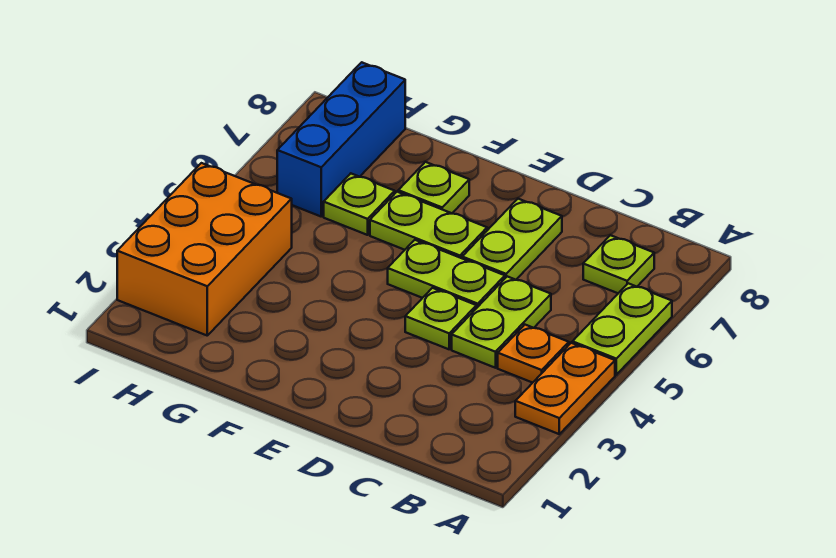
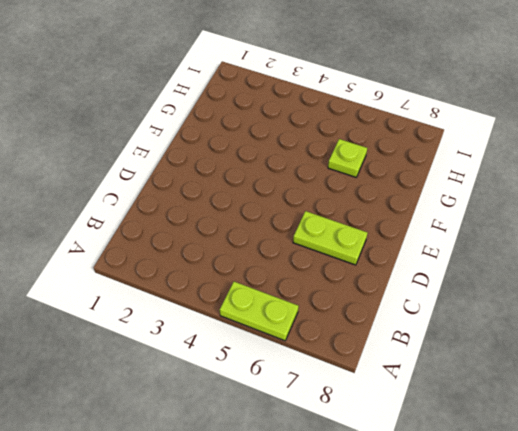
none -> orange plate A3:A4 level 1
none -> orange plate B4 level 1
none -> lime plate B7 level 1

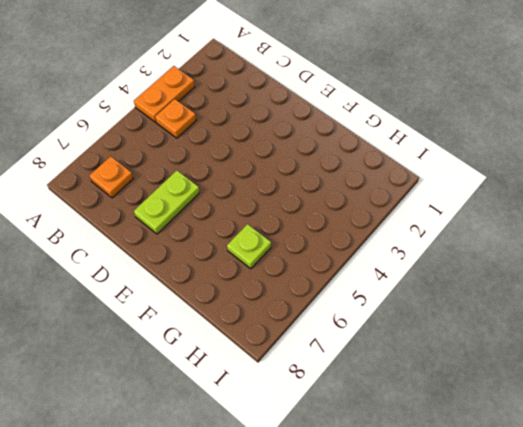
orange plate B7 level 1 -> lime plate B7 level 1
none -> lime plate A5:A6 level 1
none -> lime plate C4:C5 level 1
none -> lime plate D4 level 1

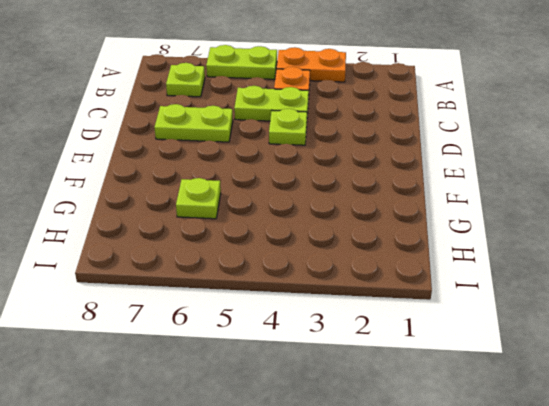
none -> lime plate D5:E5 level 1
none -> lime plate E6:F6 level 1
none -> lime plate F7 level 1

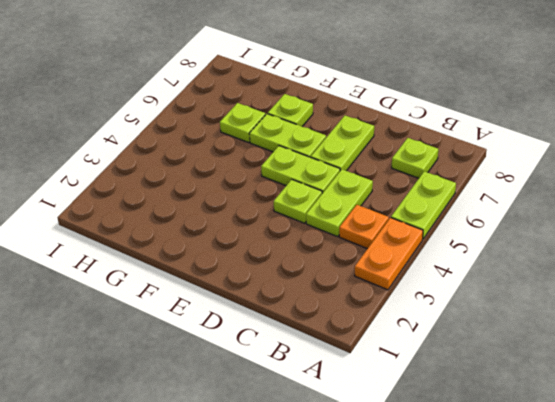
none -> orange brick H2:I4 level 1
none -> blue brick H6:H8 level 1

